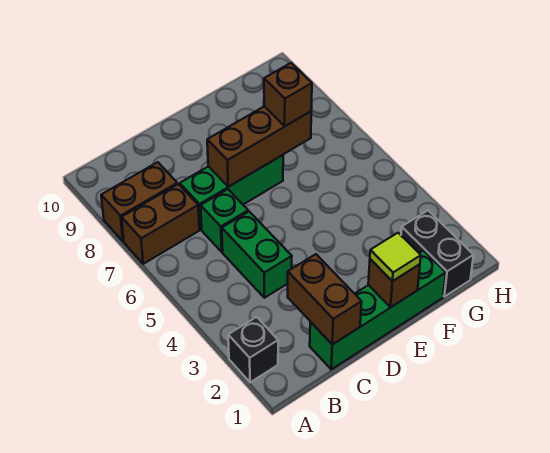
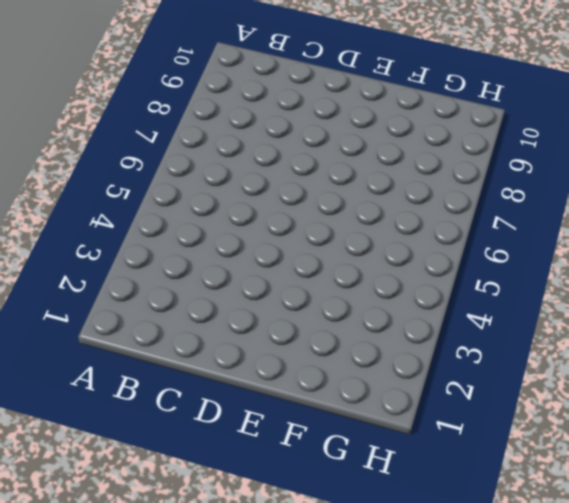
none -> black brick A2 level 1
none -> brown brick A7:B7 level 1
none -> brown brick A8:B8 level 1

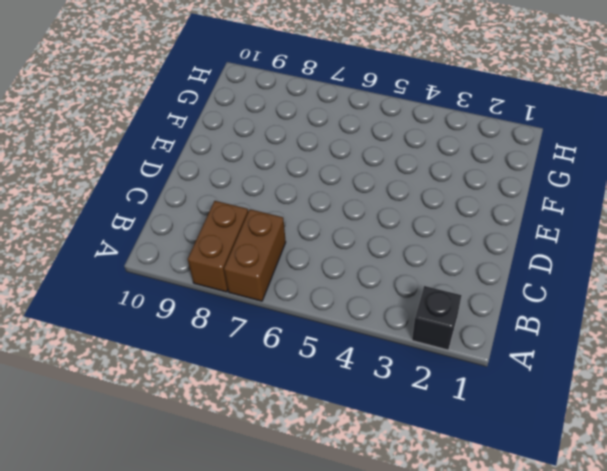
none -> green brick C1:F1 level 1
none -> green brick C4:C5 level 1
none -> green brick C6 level 1

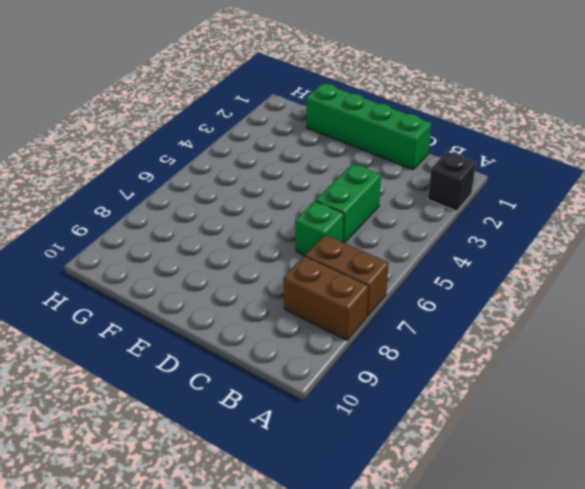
none -> green brick C7:E7 level 1
none -> black brick G1:G2 level 1
none -> brown brick C1:C2 level 2

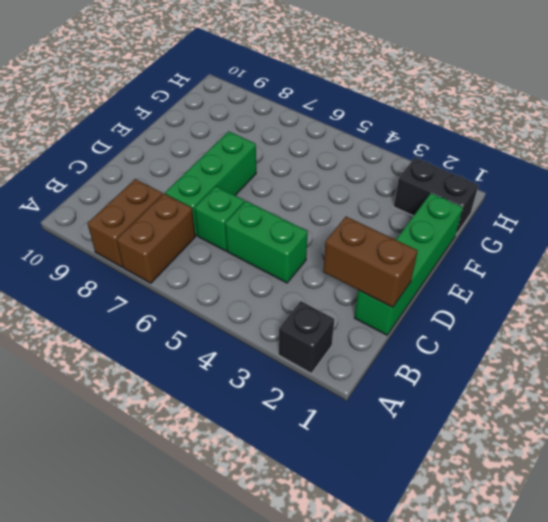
none -> brown brick D7:F7 level 2
none -> brown brick E1 level 2
none -> lime tile E1 level 3

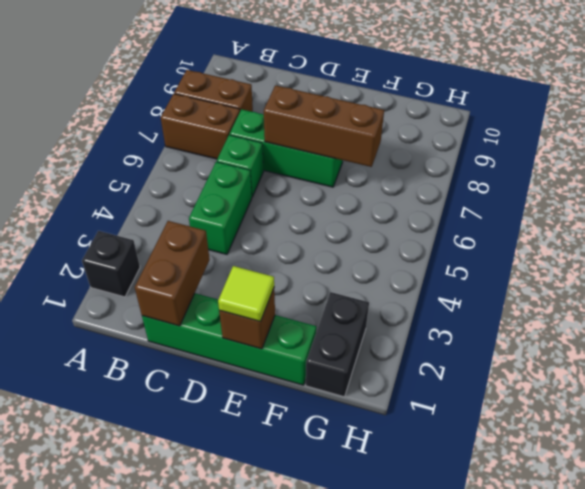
none -> brown brick F7 level 3

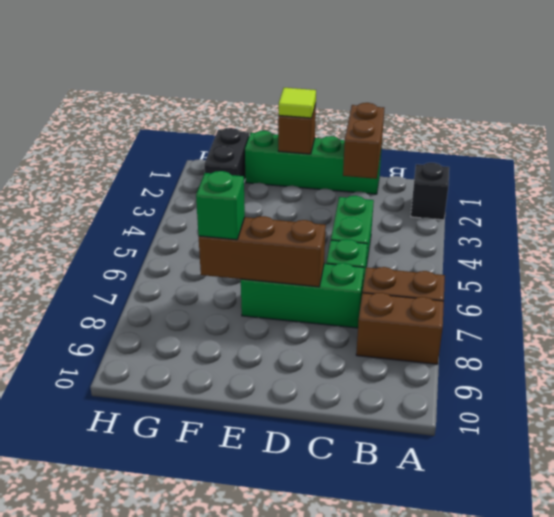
green brick F7 level 3 -> brown brick F7 level 3

